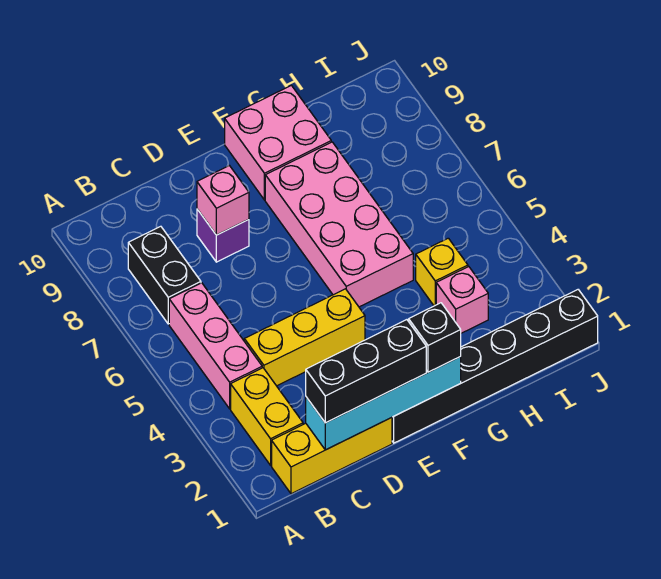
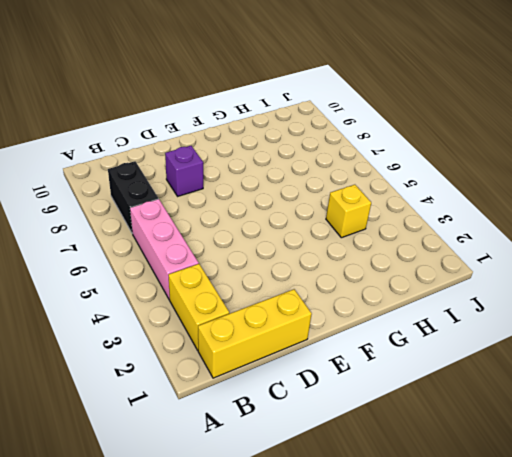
none -> yellow brick C4:E4 level 1
none -> black brick E1:J1 level 1
none -> pink brick F5:G8 level 1

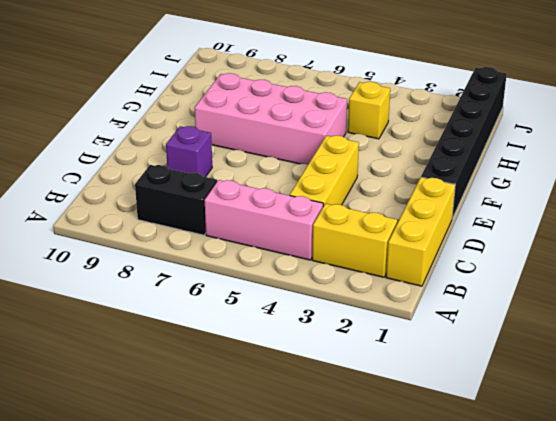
none -> pink brick F9:G10 level 1
none -> pink brick H3 level 1
none -> cyan brick C1:F1 level 2

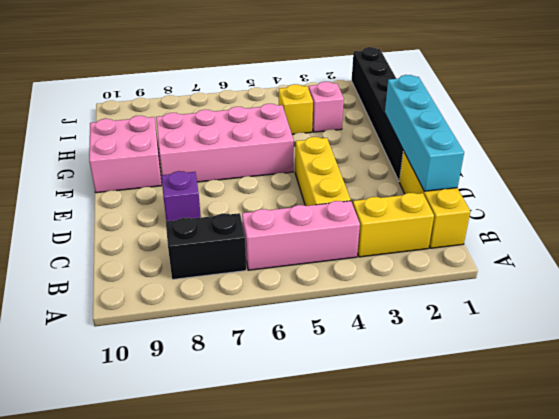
none -> pink brick D8 level 2
none -> black brick C1:E1 level 3
none -> black brick F1 level 3

